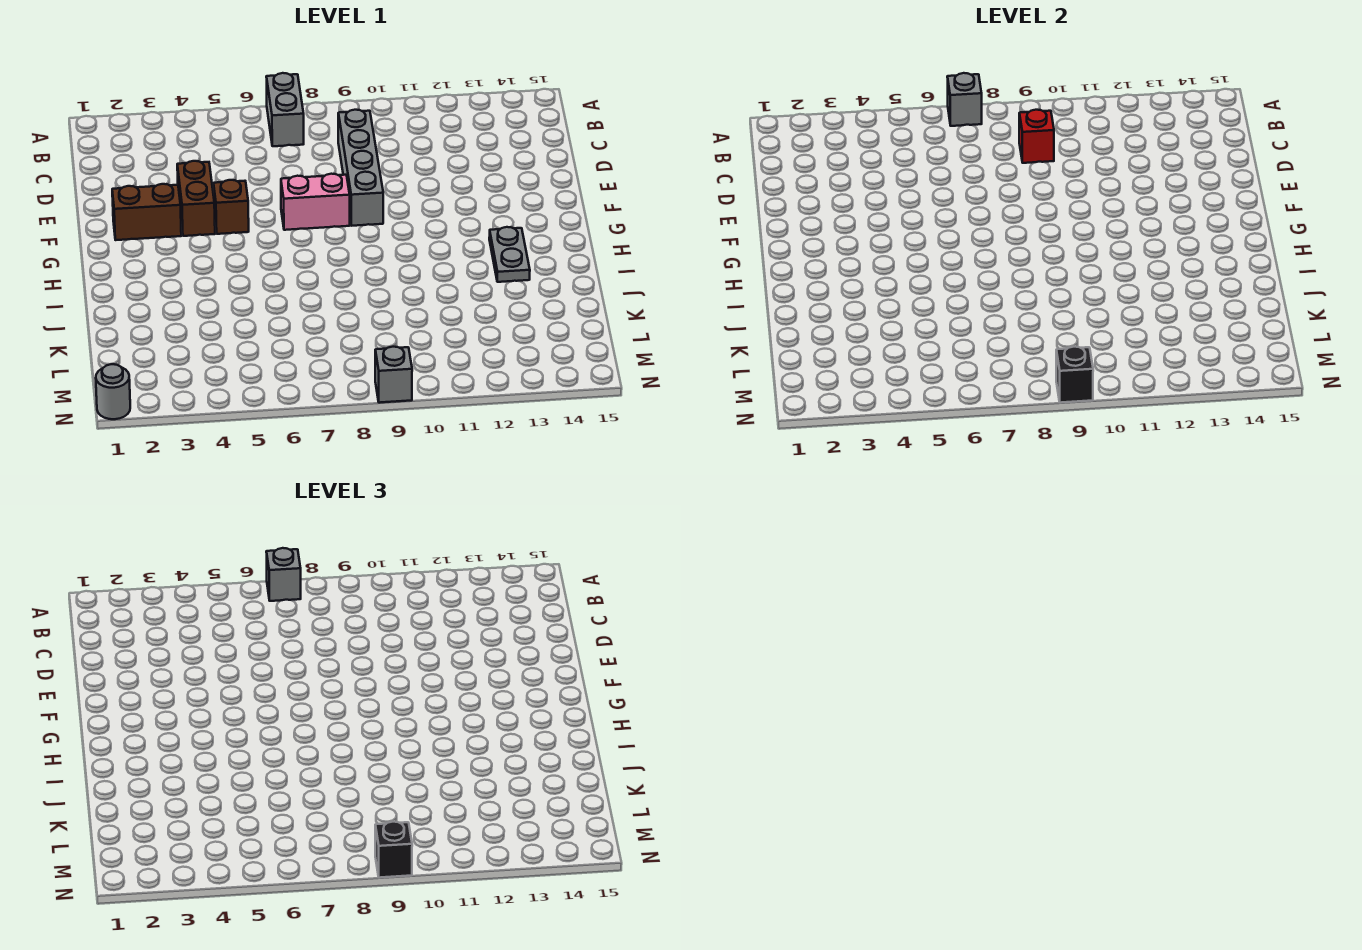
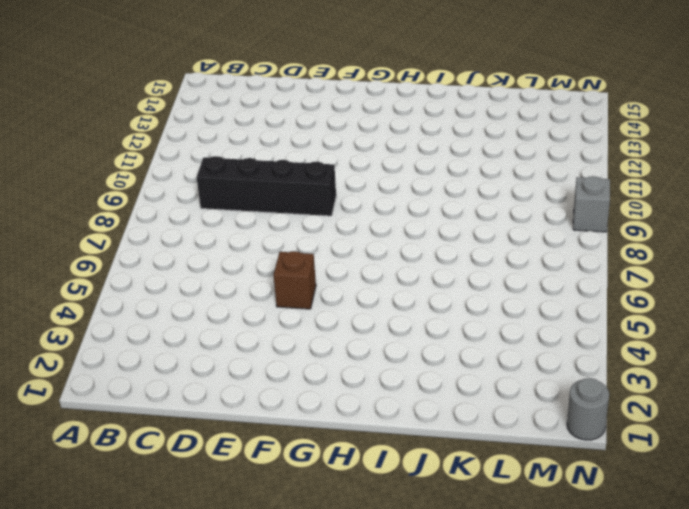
black brick C9:F9 level 1 -> grey brick C9:F9 level 1
none -> grey brick A7:B7 level 1
none -> brown brick E4:F4 level 1
none -> brown brick F2:F3 level 1

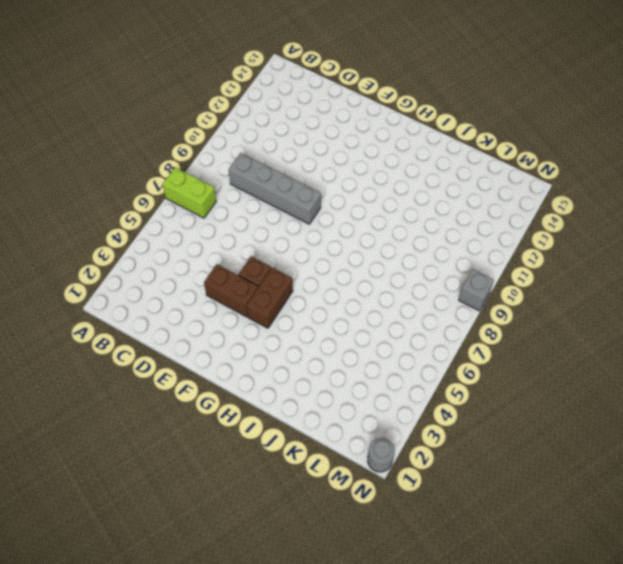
lime brick A7:B7 level 1 -> grey brick A7:B7 level 1
brown brick G4:G5 level 1 -> brown brick F2:F3 level 1
none -> pink brick F7:F8 level 1
none -> grey plate H13:I13 level 1
none -> grey brick A7 level 2

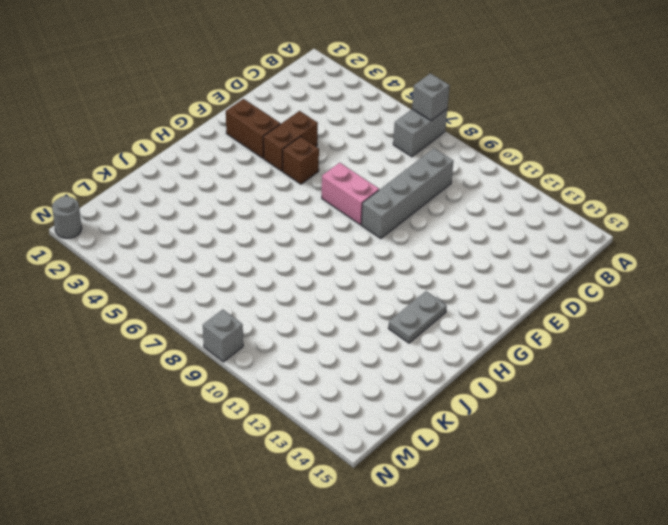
none -> red brick C9 level 2
none -> black brick N9 level 2
none -> grey brick A7 level 3

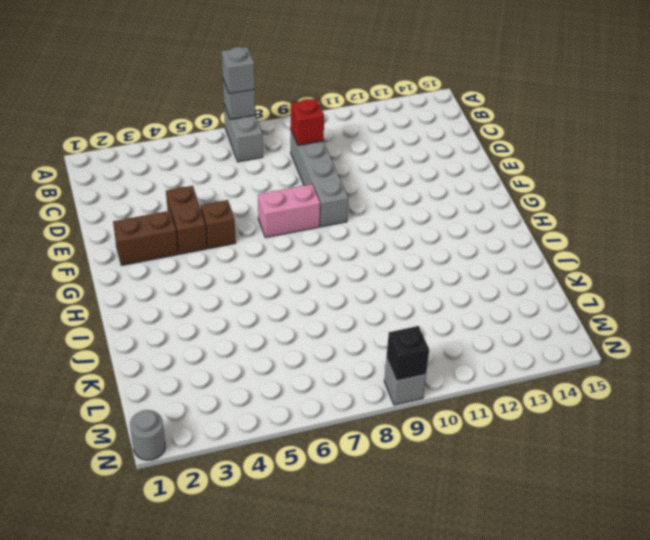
none -> grey plate H13:I13 level 1
none -> black brick N9 level 3

